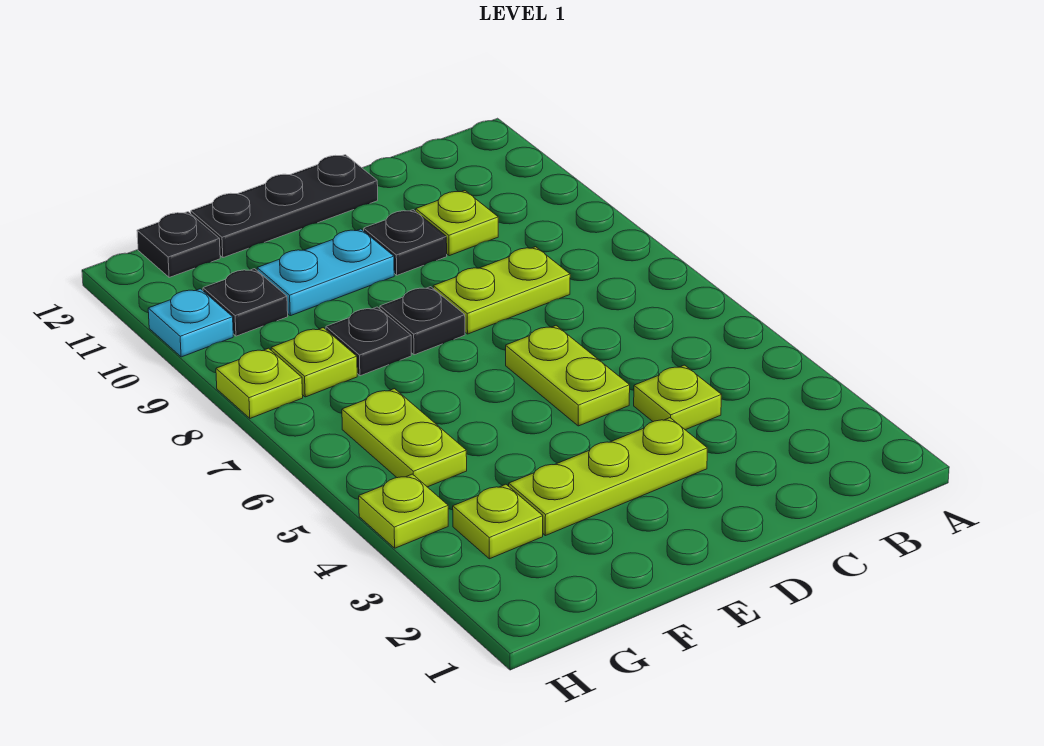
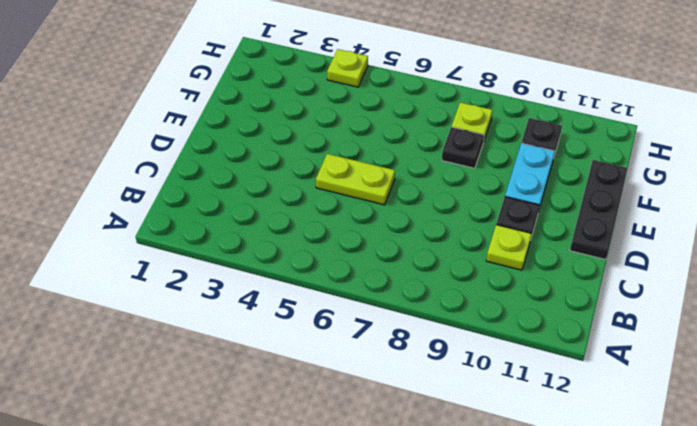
none -> lime plate C4 level 1
none -> lime plate C8:D8 level 1
none -> lime plate D3:F3 level 1

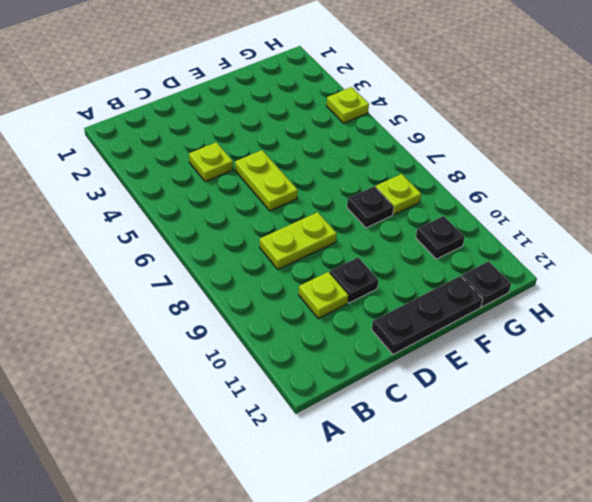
none -> lime plate D3:F3 level 1
none -> black plate E8 level 1
none -> cyan plate E10:F10 level 1

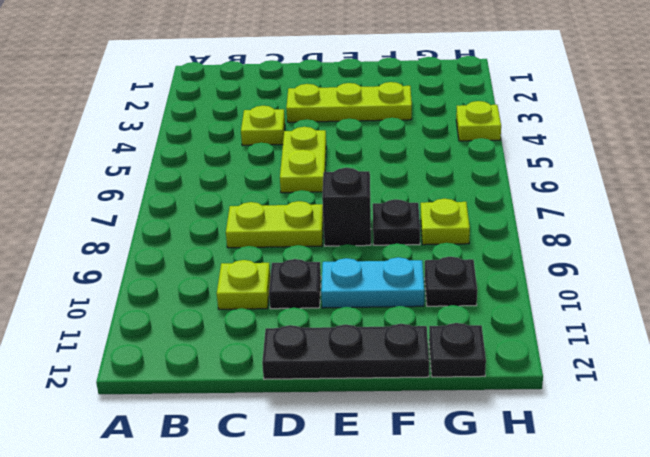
black brick E8 level 1 -> black plate E8 level 1
none -> lime plate G3 level 1
none -> lime plate G5:G6 level 1
none -> lime plate H8 level 1

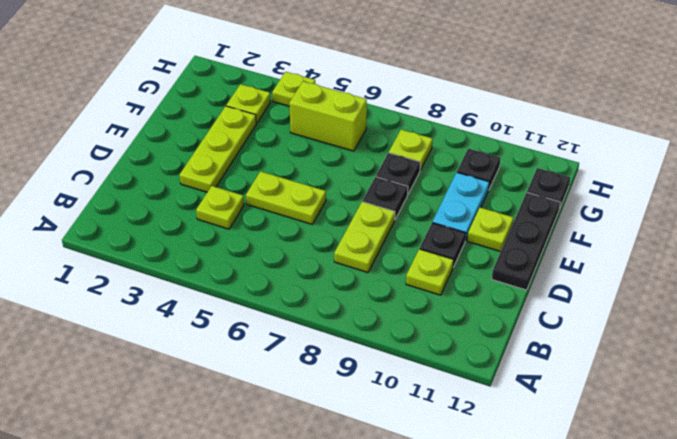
lime plate E11 level 1 -> lime plate H8 level 1
lime brick G5:G6 level 1 -> lime plate G5:G6 level 1
none -> cyan plate H10 level 1

